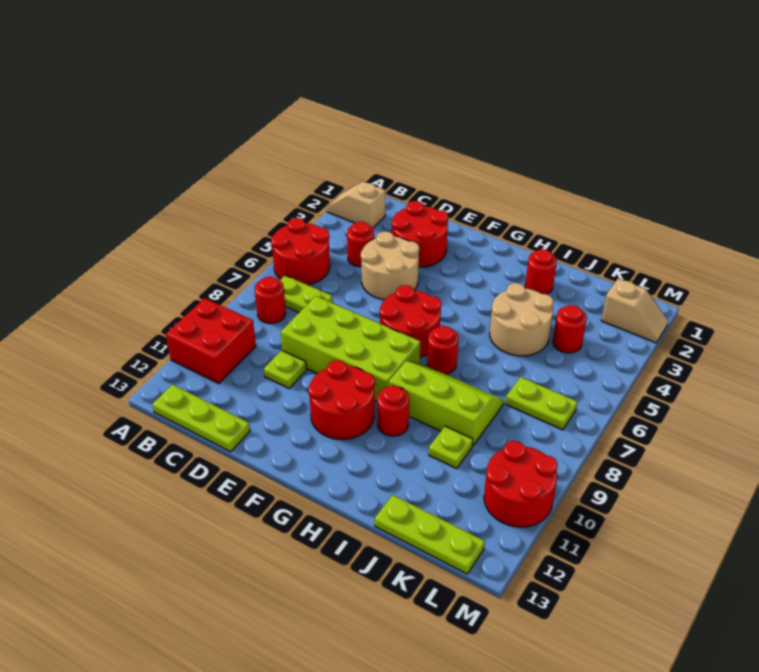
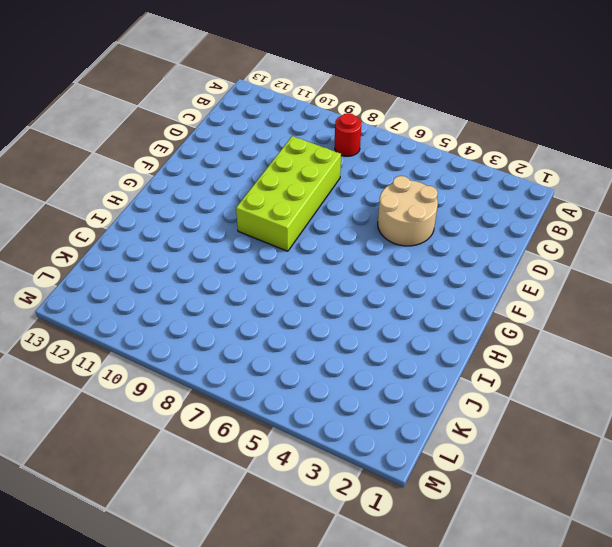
none -> tan slope A2:B2 level 1 top B
none -> red round brick A5:B6 level 1
none -> red brick A10:B11 level 1

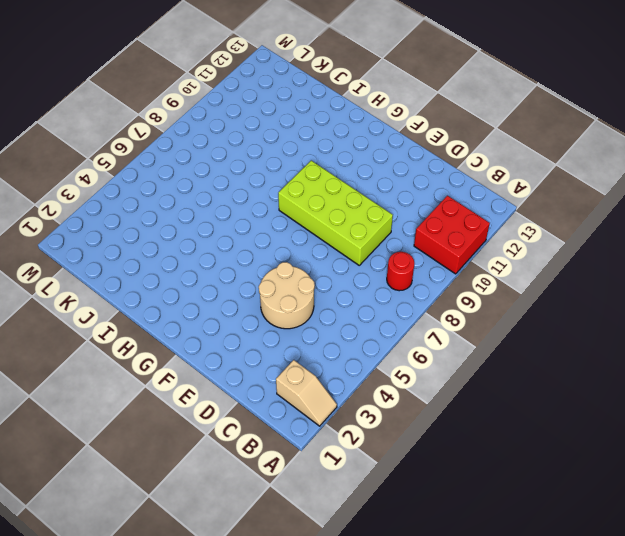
none -> red round brick A5:B6 level 1
none -> lime plate B7:C7 level 1
none -> lime plate B13:D13 level 1

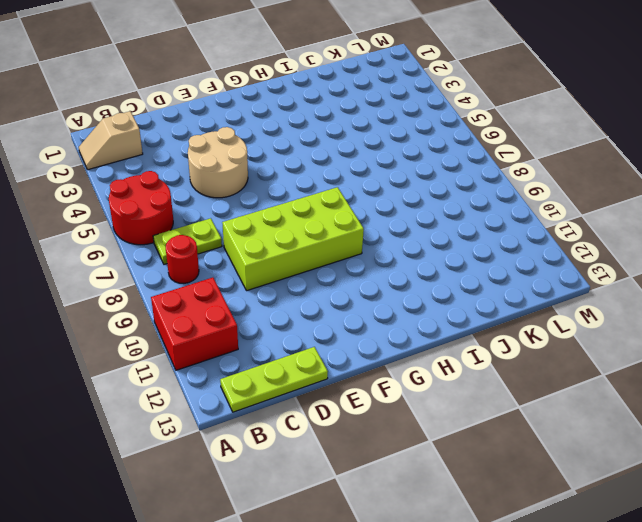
none -> red round brick C4 level 1
none -> red round brick D2:E3 level 1
none -> lime plate D10 level 1

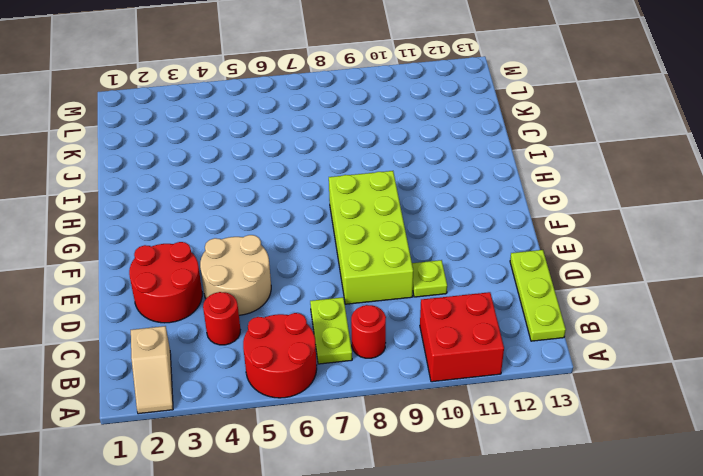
none -> red round brick F6:G7 level 1
none -> red round brick F10:G11 level 1
none -> red round brick H7 level 1

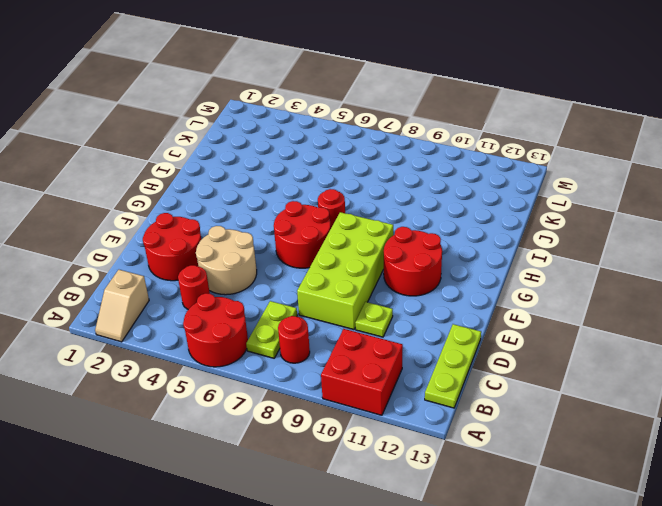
none -> lime slope H8:J9 level 1 top 9
none -> red round brick H10 level 1
none -> red round brick I2 level 1

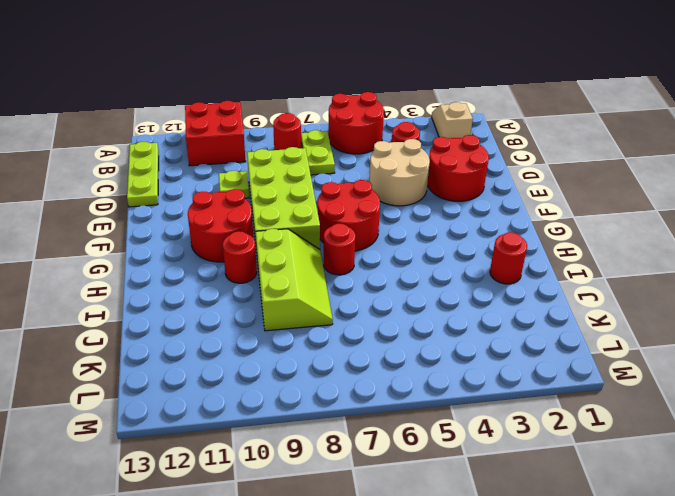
none -> tan round brick I4:J5 level 1
none -> lime plate J10 level 1
none -> lime plate J13:L13 level 1

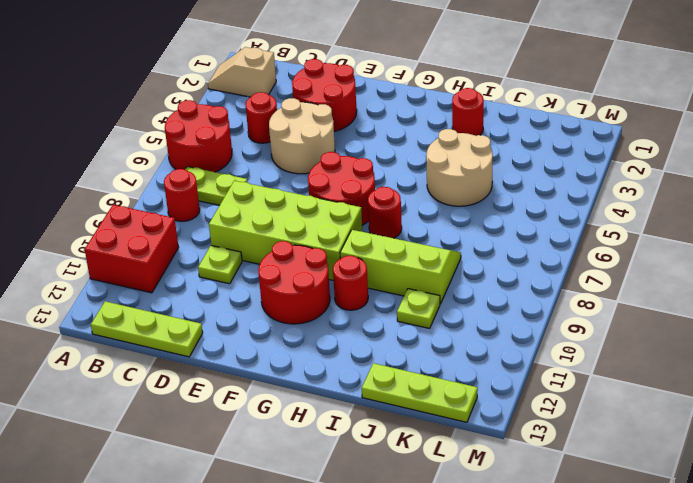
none -> red round brick K4 level 1
none -> lime plate K7:L7 level 1
none -> tan slope L2:M2 level 1 top L

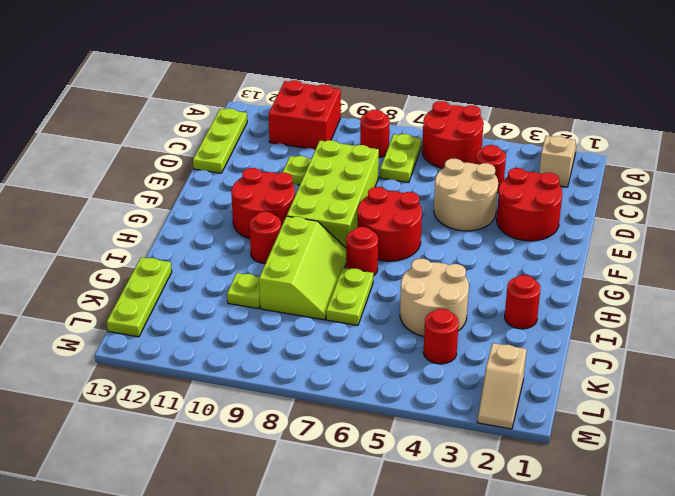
lime plate I7:J7 level 1 -> lime plate K7:L7 level 1
none -> red round brick L10:M11 level 1

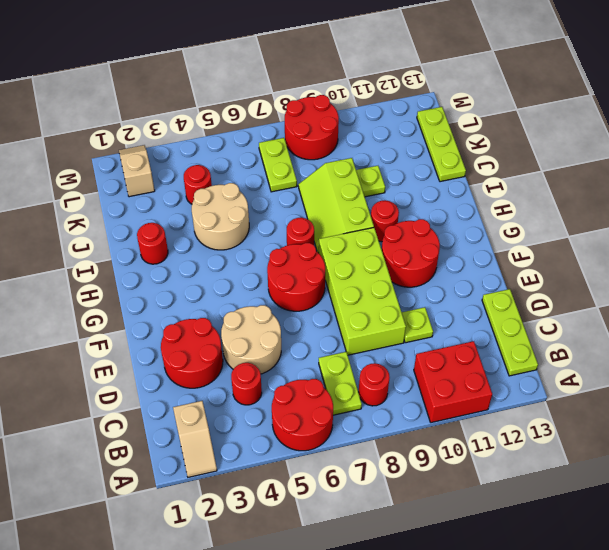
red round brick L8:M9 level 1 -> red round brick L10:M11 level 1

